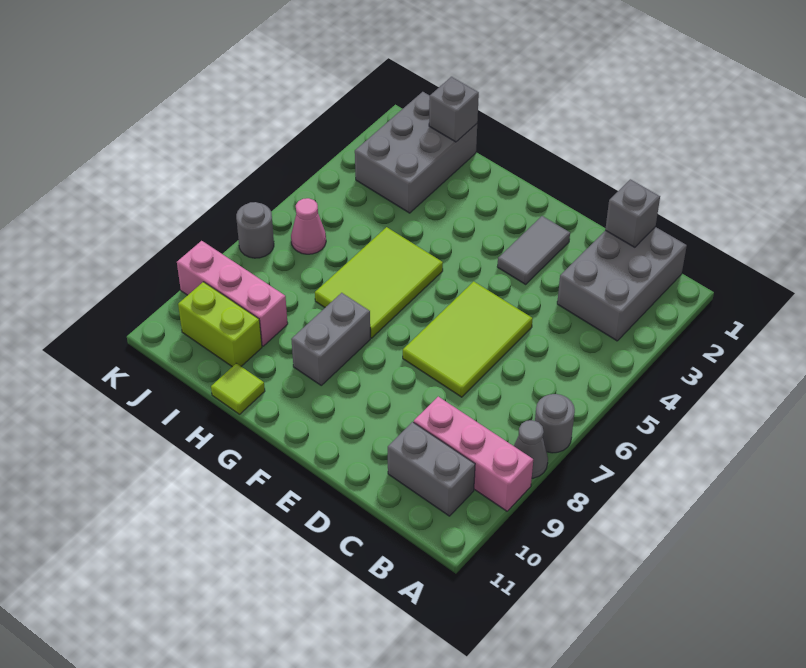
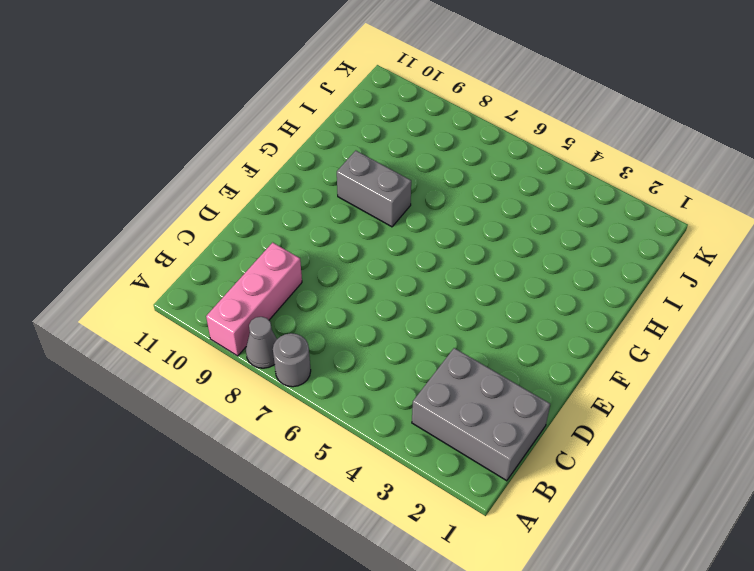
none -> grey brick B10:C10 level 1
none -> lime tile D5:E7 level 1
none -> grey tile E2:E3 level 1

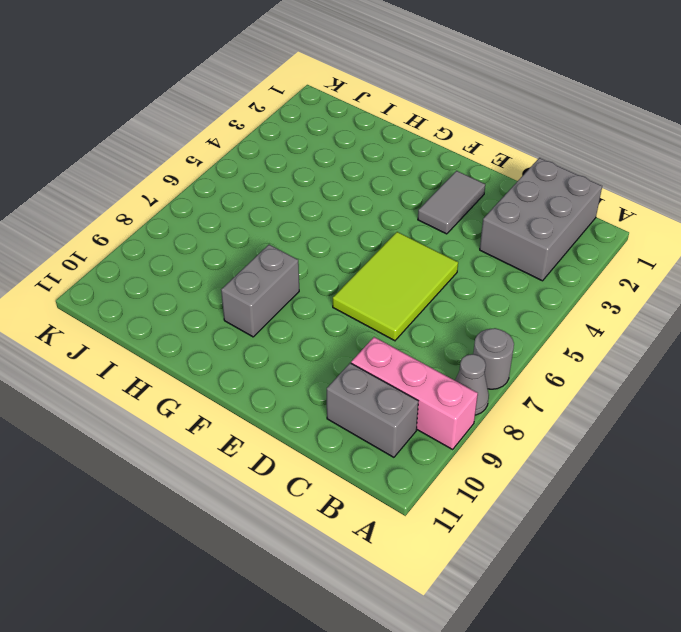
none -> lime tile G5:H7 level 1
none -> lime tile H11 level 1
none -> grey brick I1:J3 level 1

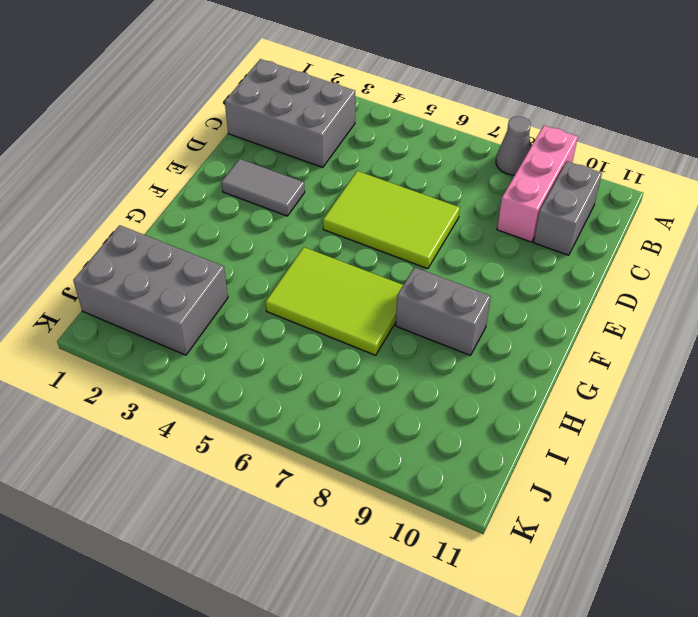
none -> grey round brick A7 level 1
none -> lime tile H11 level 1
none -> pink brick I9:K9 level 1

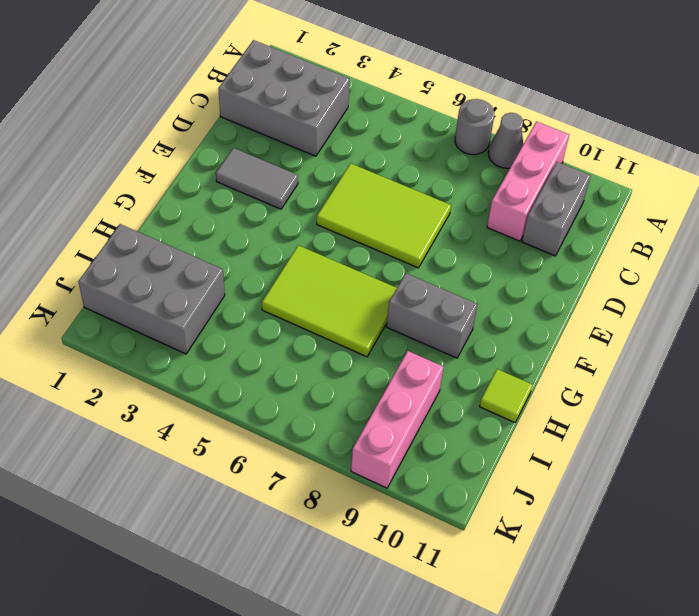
none -> lime brick I10:J10 level 1
none -> pink cone J6 level 1
none -> grey round brick K7 level 1

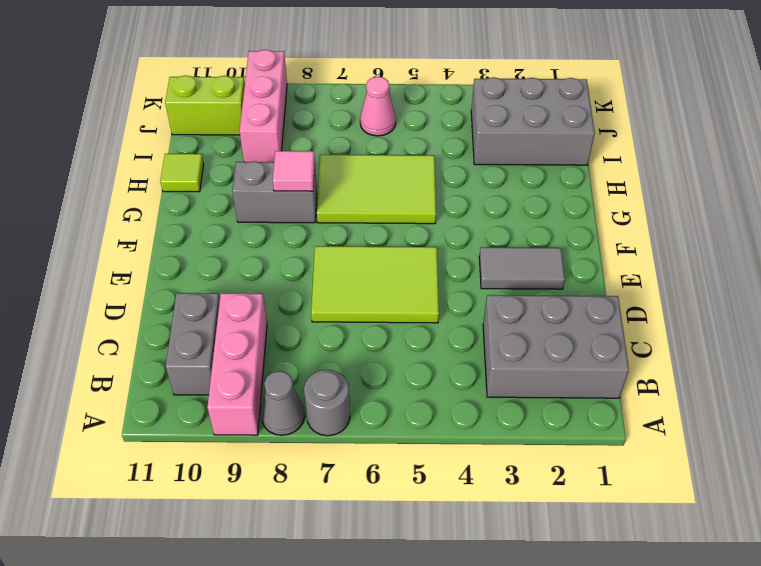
pink tile G8 level 2 -> none
lime brick J10:J11 level 1 -> lime brick I10:J10 level 1
none -> grey round brick K7 level 1
none -> grey brick C1 level 2
none -> grey brick I1 level 2

